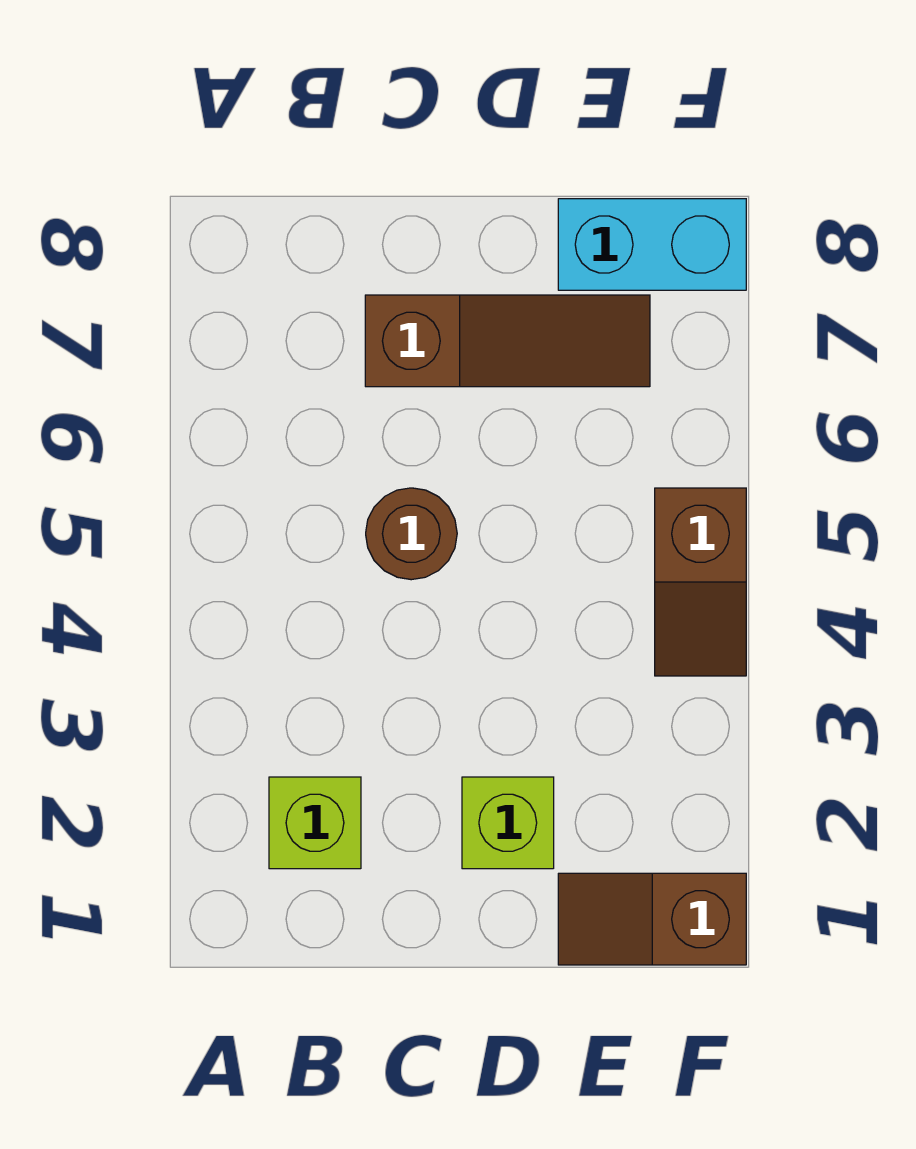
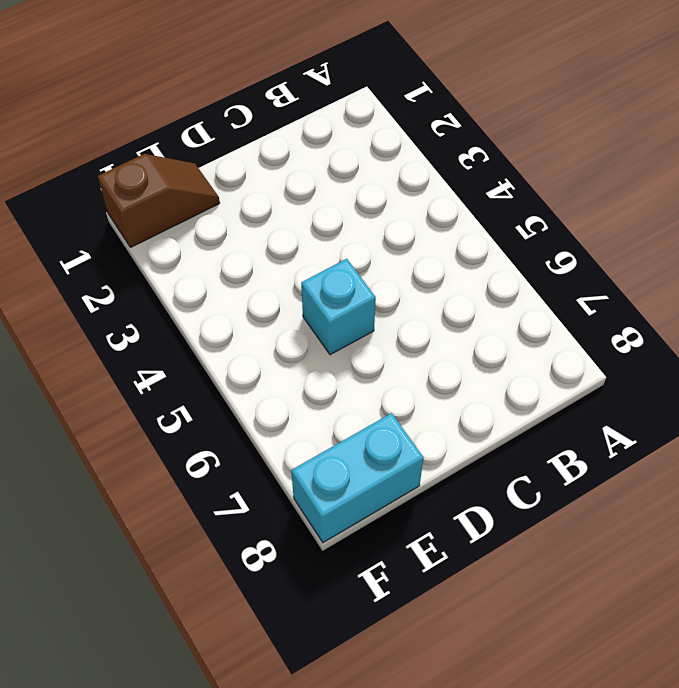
cyan brick D5 level 1 -> none
none -> lime brick B2 level 1
none -> brown round brick C5 level 1

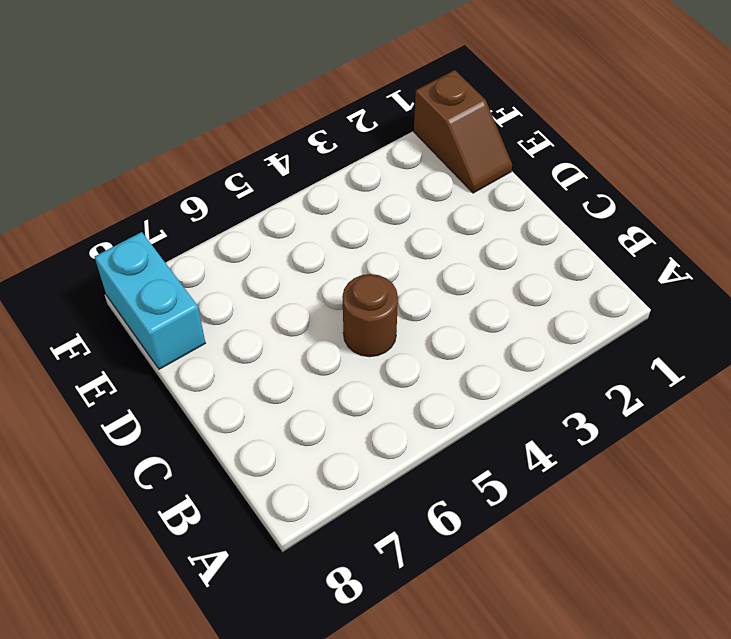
none -> lime brick B2 level 1
none -> brown slope C7:E7 level 1 top C

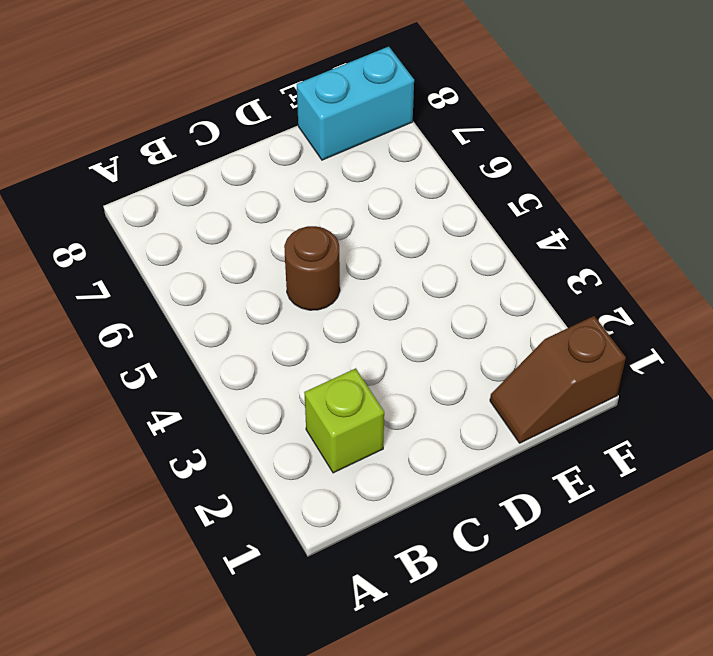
none -> brown slope C7:E7 level 1 top C
none -> lime brick D2 level 1

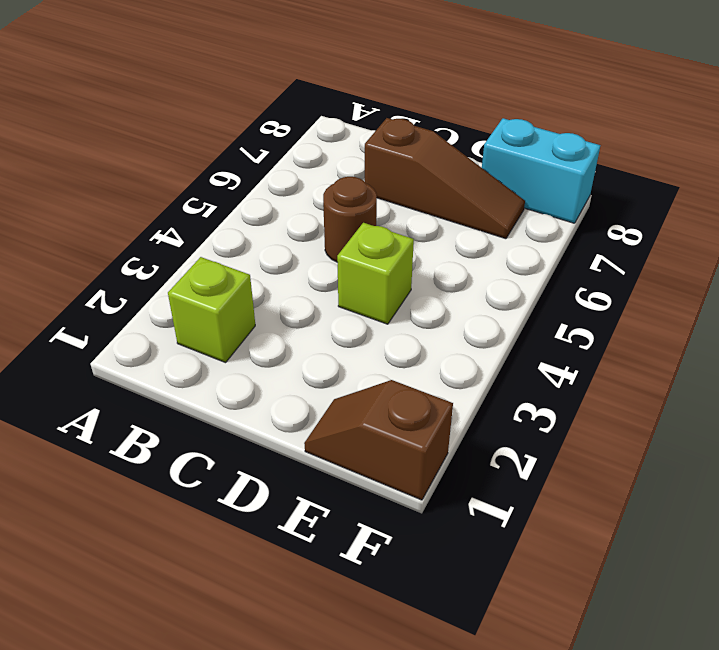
lime brick D4 level 1 -> lime brick D2 level 1
none -> brown slope F4:F5 level 1 top 5

